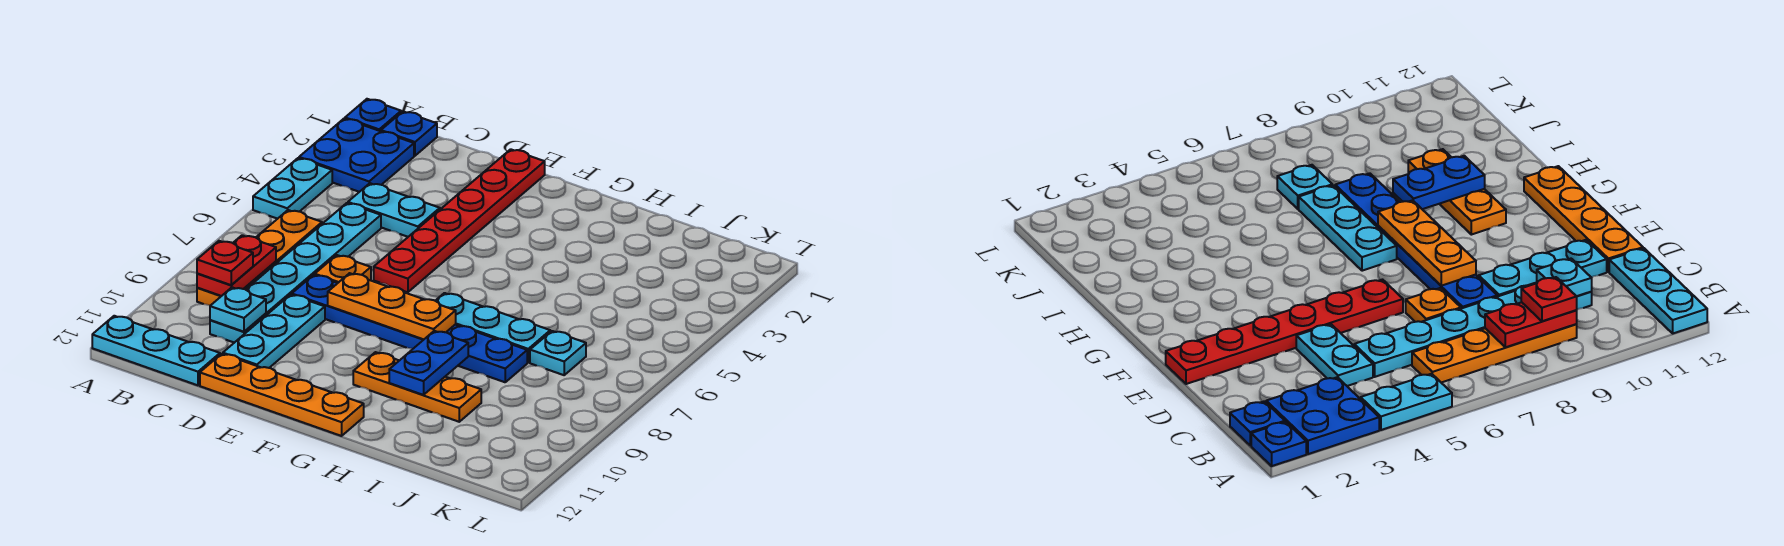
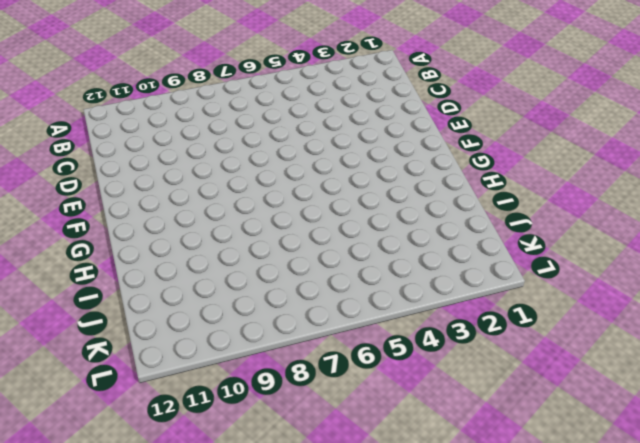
none -> blue plate A1 level 1
none -> blue plate A2:B3 level 1
none -> cyan plate A4:A5 level 1

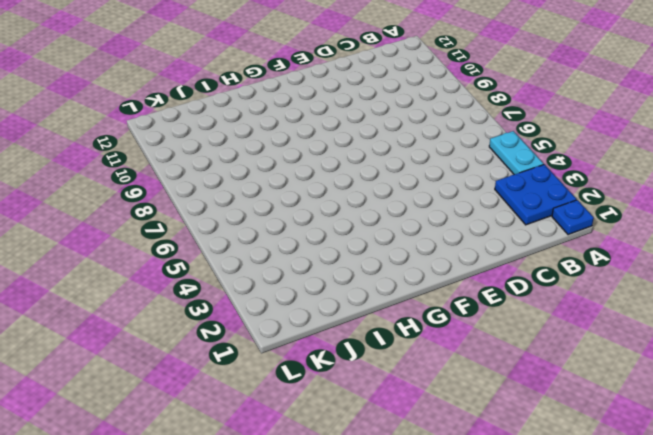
none -> cyan plate A12:C12 level 1
none -> blue plate B1 level 1
none -> orange plate B6:B9 level 1

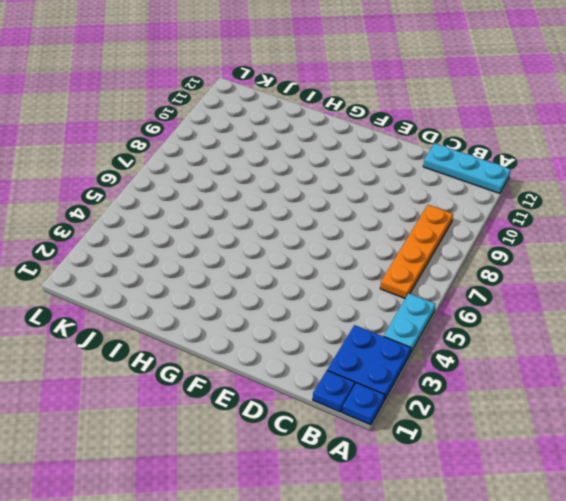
none -> cyan plate C4:D4 level 1
none -> cyan plate C5:C10 level 1
none -> orange plate D7 level 1

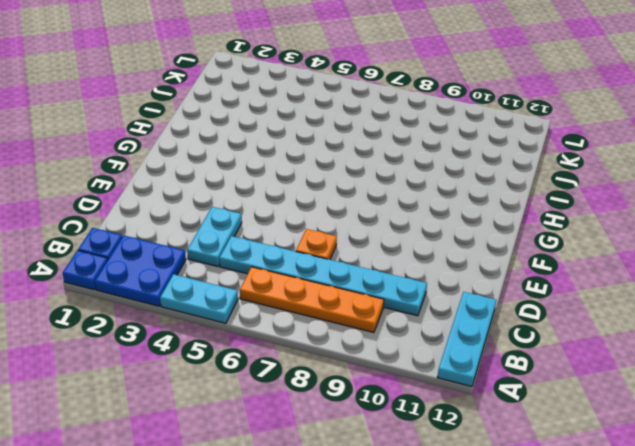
none -> blue plate D8:I8 level 1
none -> cyan plate D9:D11 level 1
none -> orange plate D12:G12 level 1

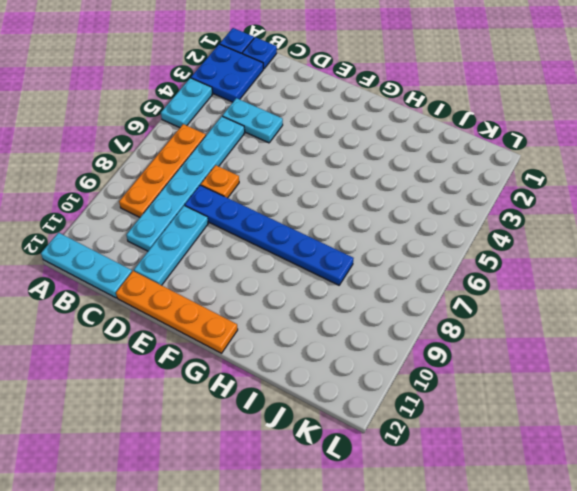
none -> red plate E1:E6 level 1
none -> cyan plate G7:I7 level 1
none -> orange plate G10:I10 level 1

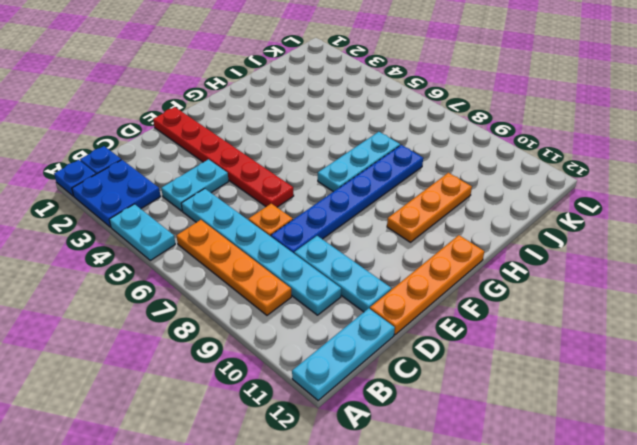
none -> cyan plate J7 level 1
none -> red plate B8:B9 level 2
none -> cyan plate C10 level 2

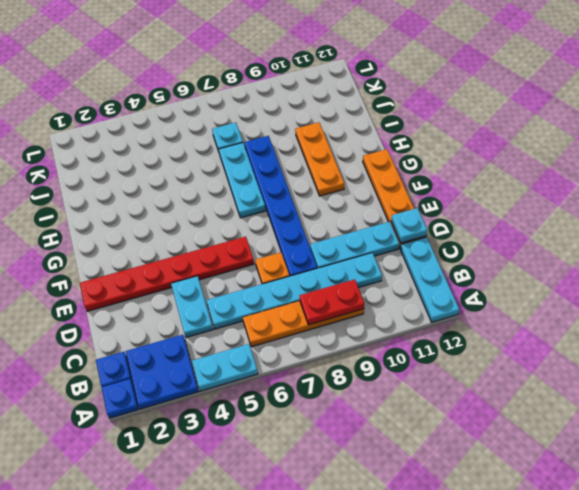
cyan plate D12 level 2 -> cyan plate C10 level 2
none -> orange plate E8:G8 level 2
none -> blue plate H9:H10 level 2
none -> red plate B9 level 3

